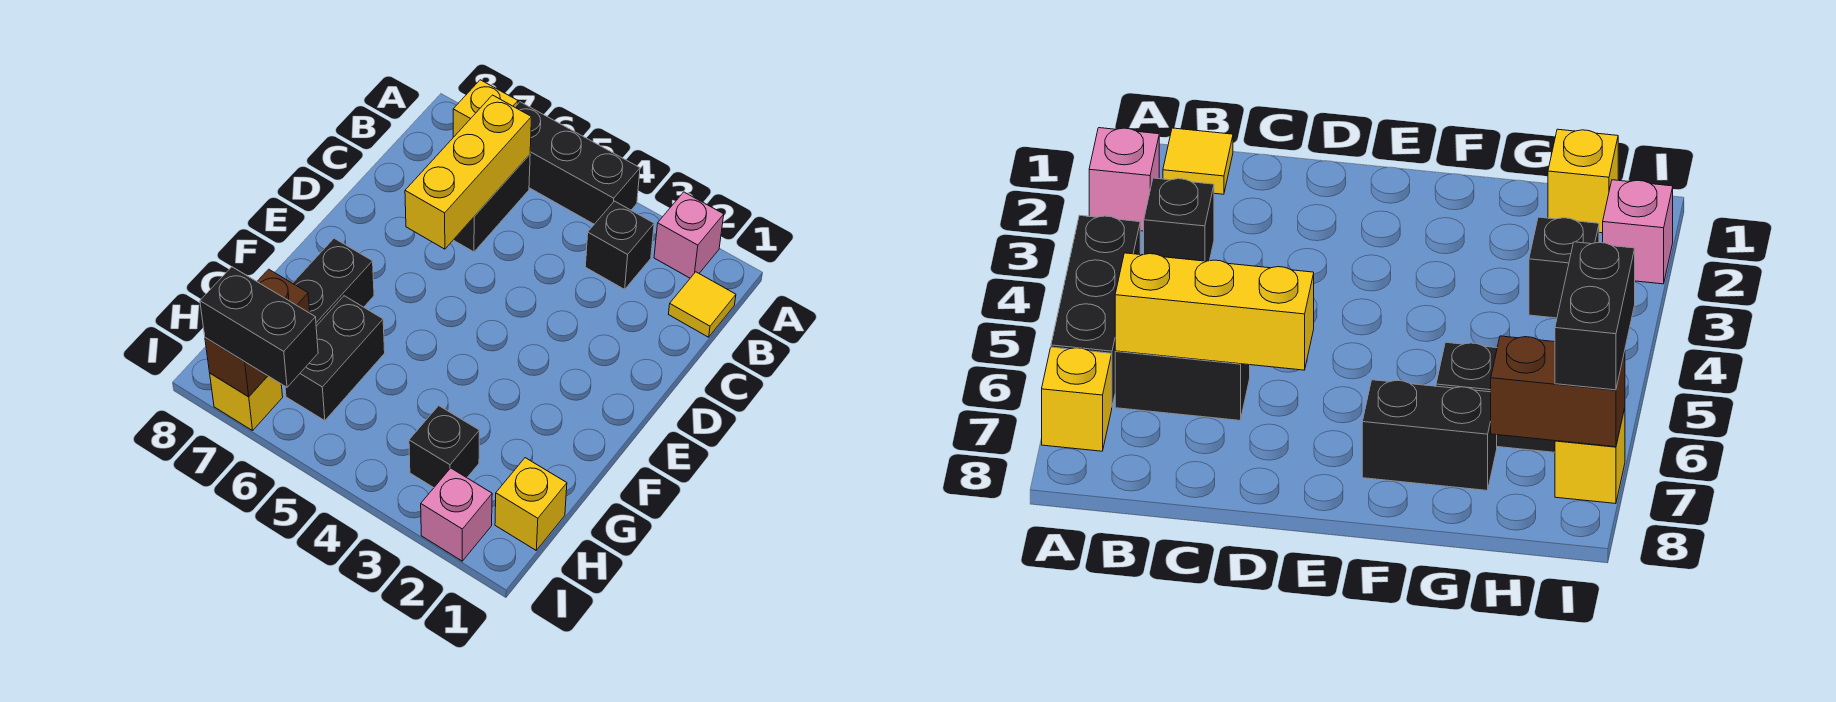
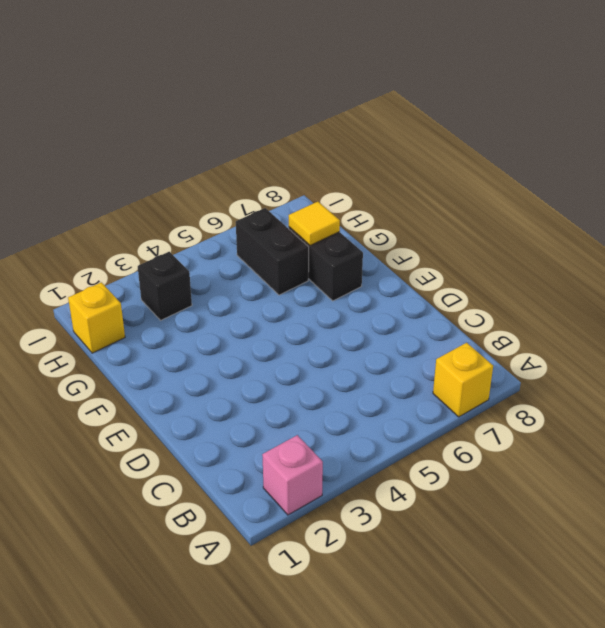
yellow tile G7 level 2 -> yellow tile B1 level 1
none -> black brick A4:A6 level 1
none -> black brick B3 level 1
none -> black brick B6:C6 level 1

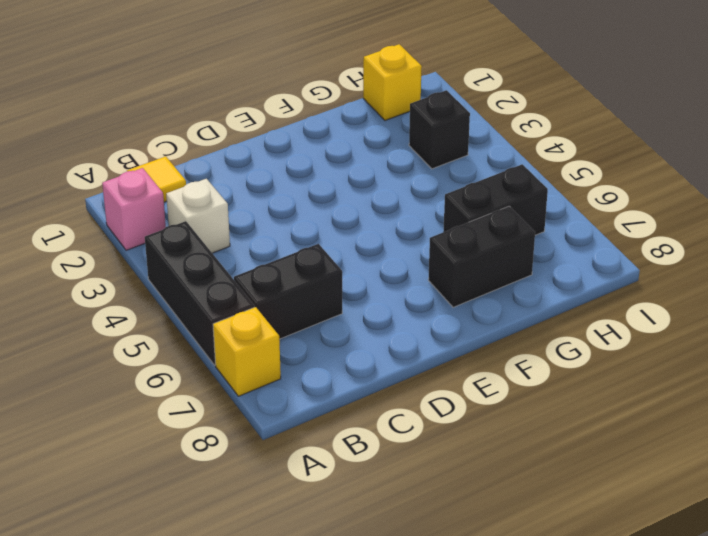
white brick B3 level 1 -> black brick B3 level 1
none -> pink brick I2 level 1
none -> yellow brick I7 level 1
none -> yellow brick B6:D6 level 2

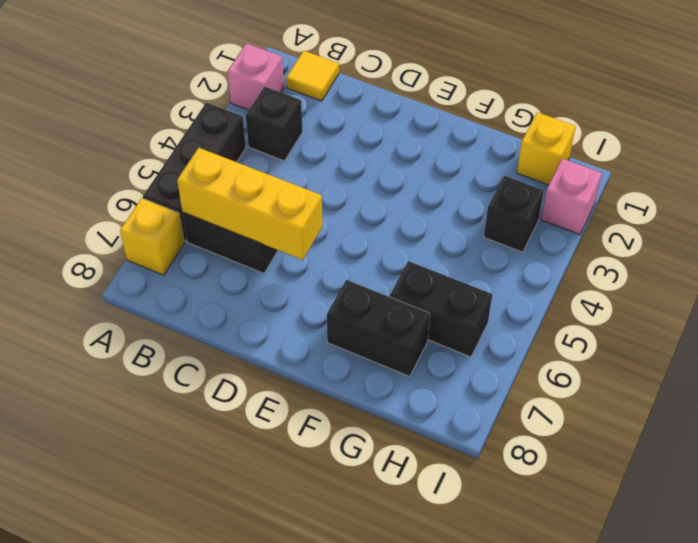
none -> yellow brick I7 level 1
none -> brown brick H7:I7 level 2
none -> black brick I6:I7 level 3

